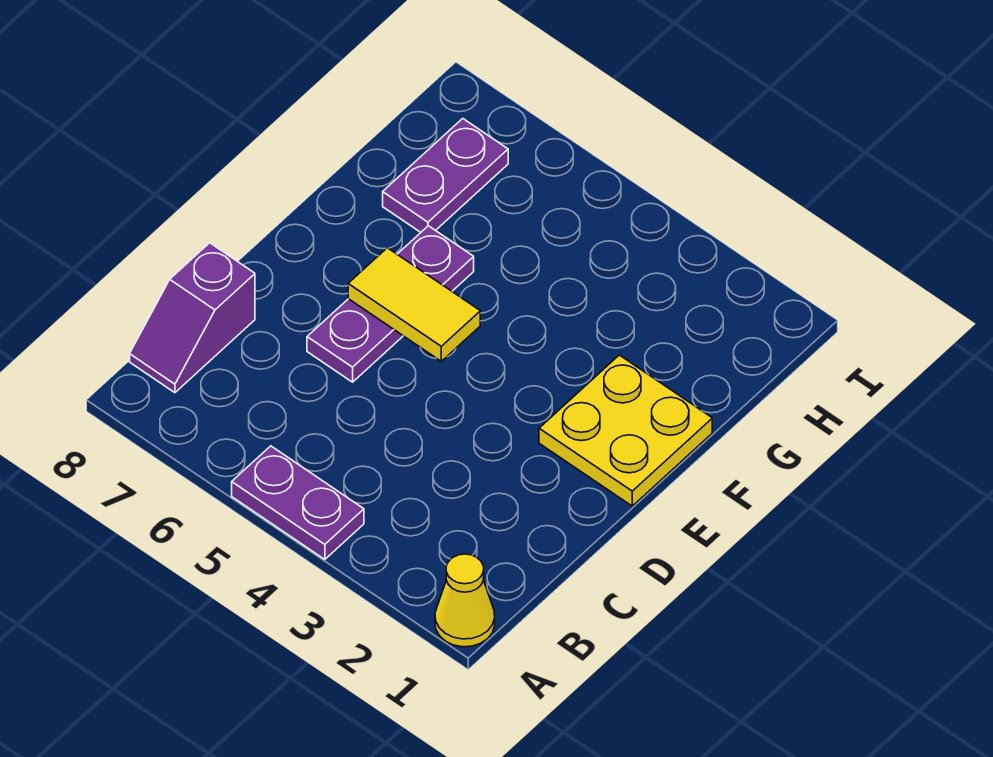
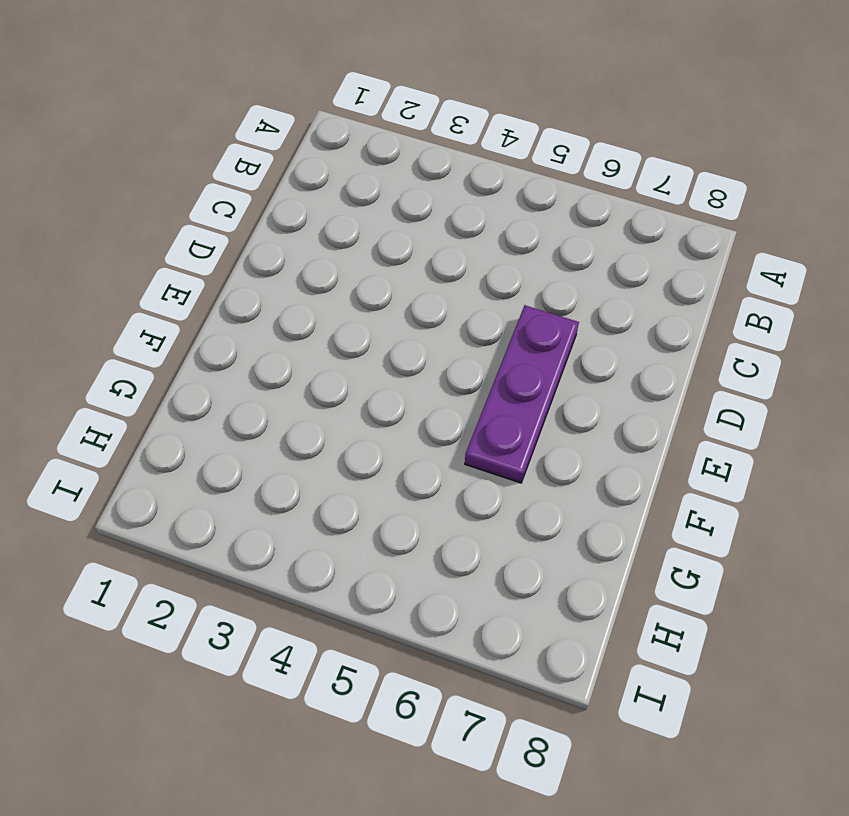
none -> yellow cone A1 level 1
none -> purple plate A4:A5 level 1

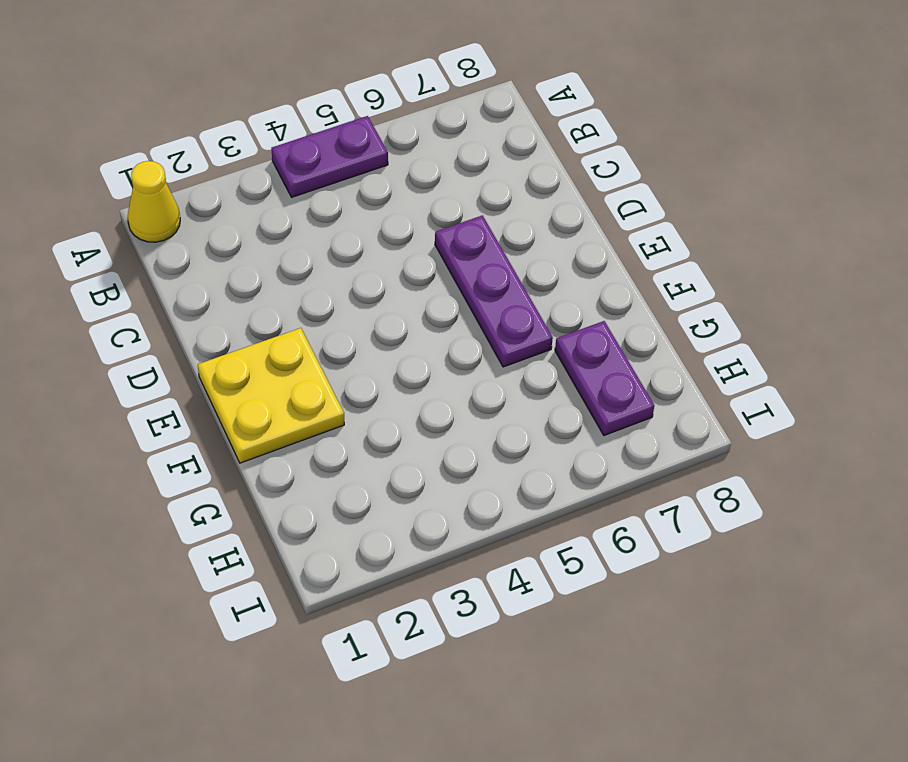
none -> purple slope B8:C8 level 1 top C
none -> yellow tile E5:E6 level 2

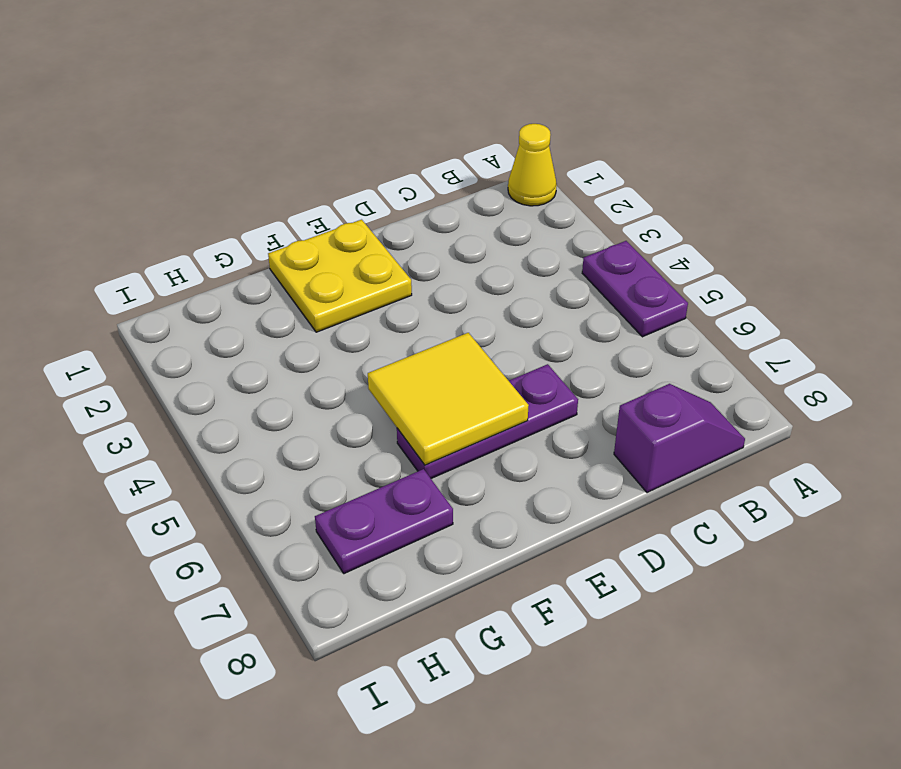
yellow tile E5:F6 level 2 -> yellow tile E5:E6 level 2

